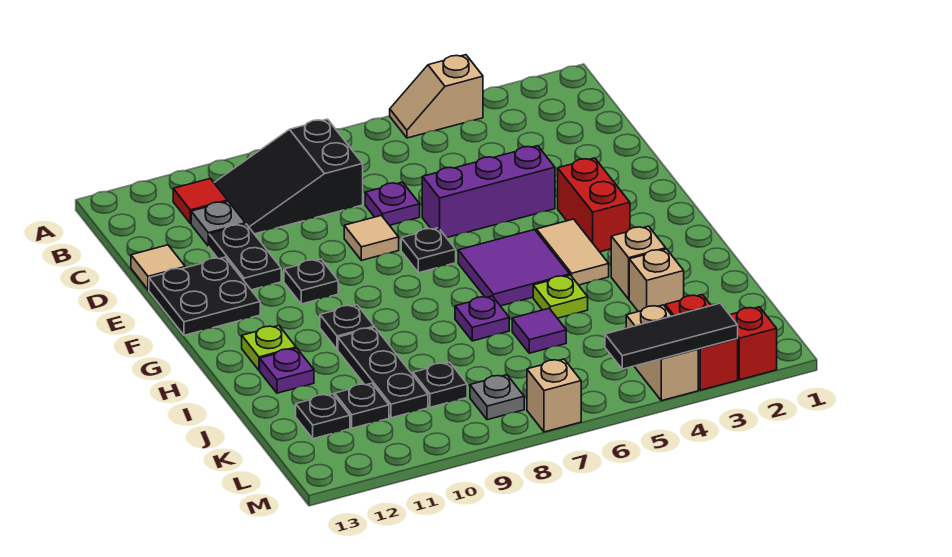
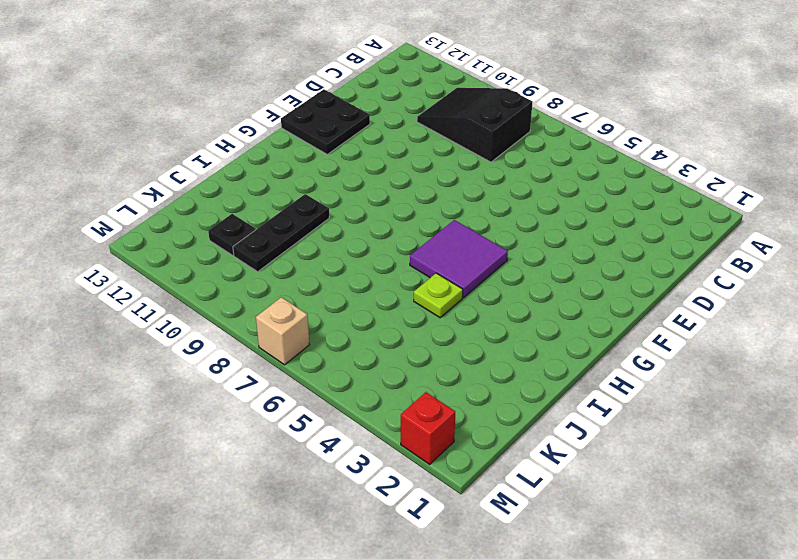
none -> tan slope A4:A5 level 1 top 4
none -> red tile B11 level 1
none -> grey plate C11 level 1
none -> purple plate D7 level 1

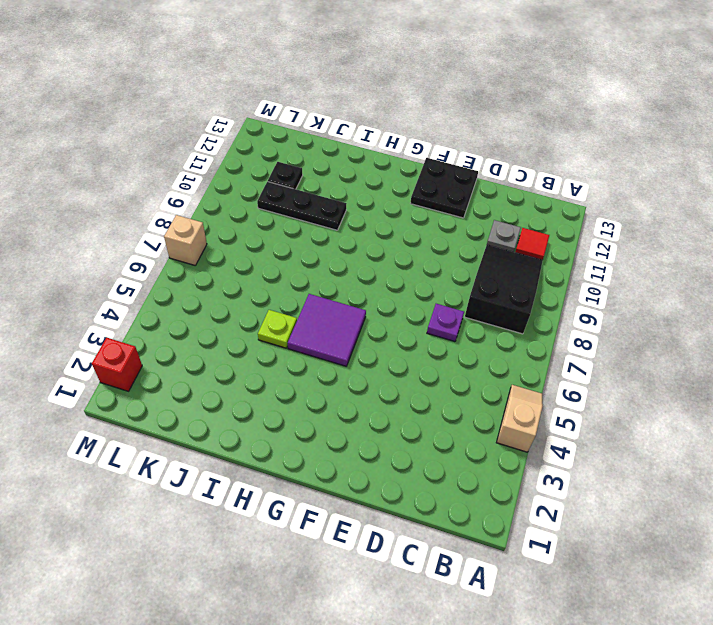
none -> black plate D11:E11 level 1
none -> tan tile D13 level 1
none -> purple brick E4:E6 level 1
none -> tan tile E8 level 1

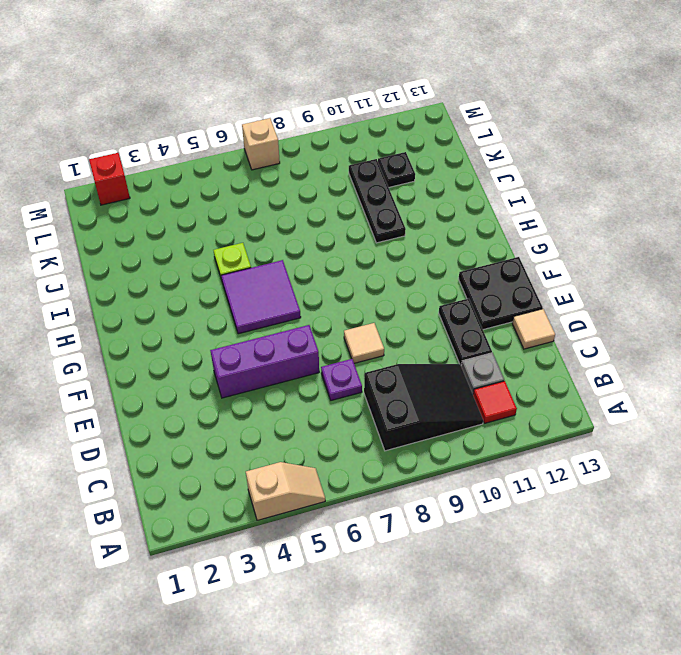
none -> red brick F3:G3 level 1
none -> black plate F7 level 1
none -> black plate F10 level 1
none -> tan tile G4:H4 level 1

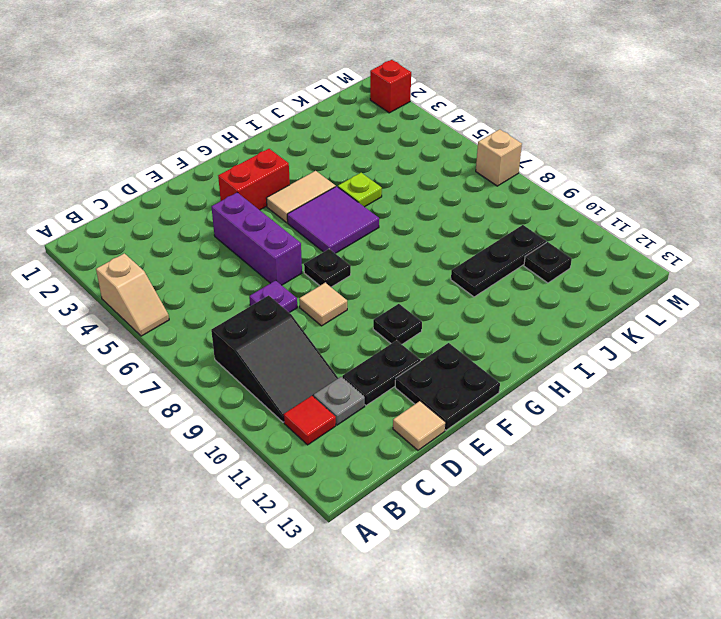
none -> black plate H10 level 1
none -> lime plate H12 level 1
none -> tan brick I3 level 1
none -> purple plate I7 level 1

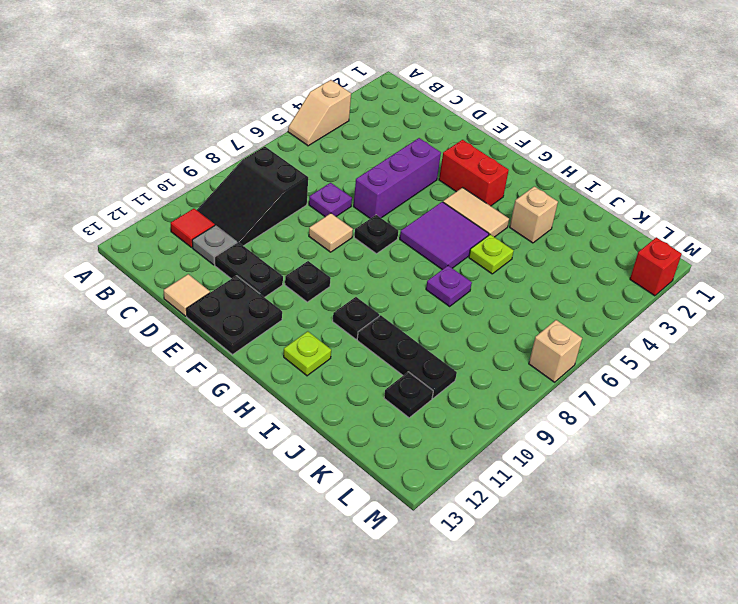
none -> purple plate I12 level 1
none -> tan brick J3 level 1
none -> purple tile J6 level 1
none -> black plate K9 level 1

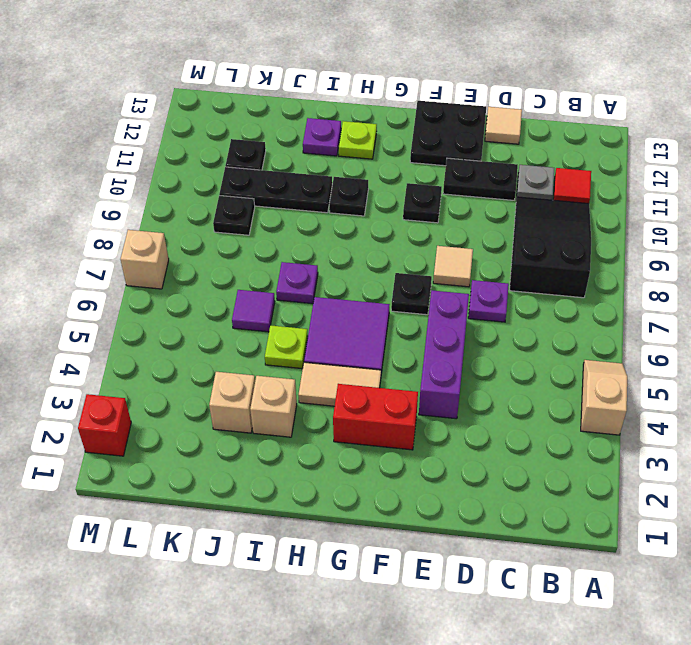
none -> black plate K12 level 1
none -> red brick L3:M3 level 1
none -> tan brick L4:M4 level 1
none -> grey plate L8 level 1

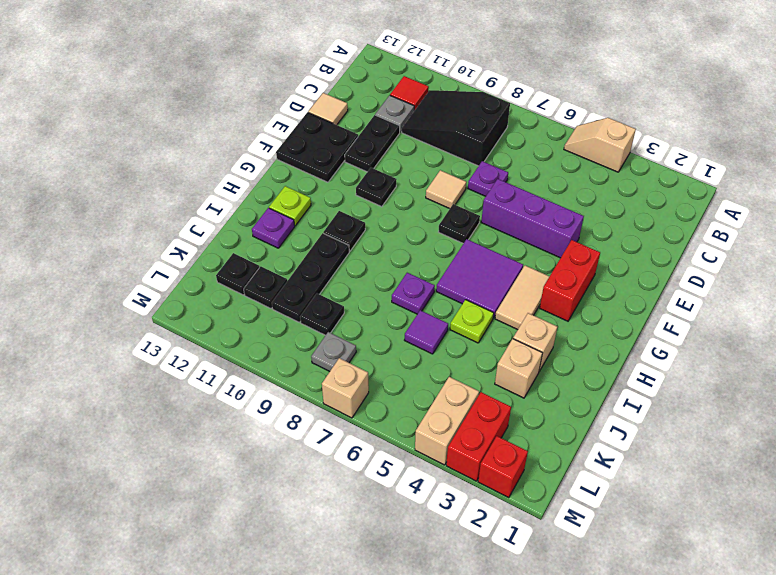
none -> black tile M3:M5 level 2

